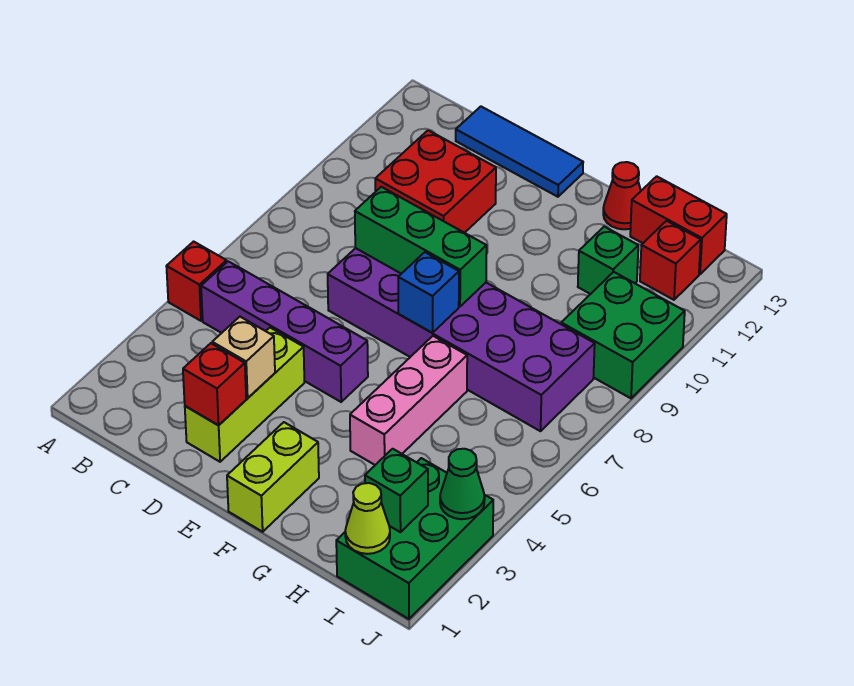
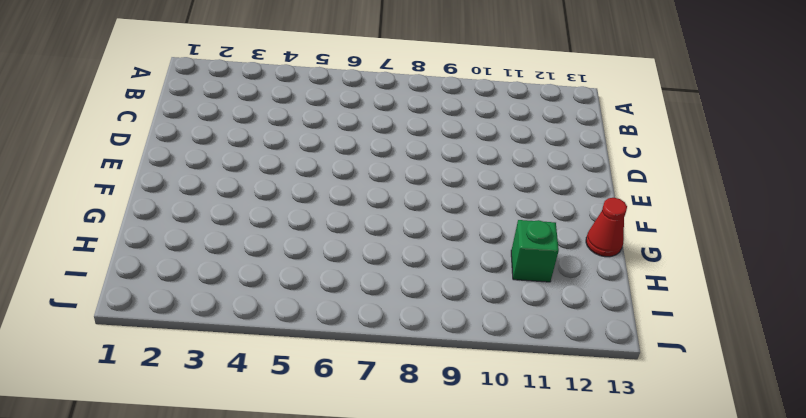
none -> red brick A5 level 1
none -> purple brick B5:E5 level 1
none -> red brick C10:D11 level 1

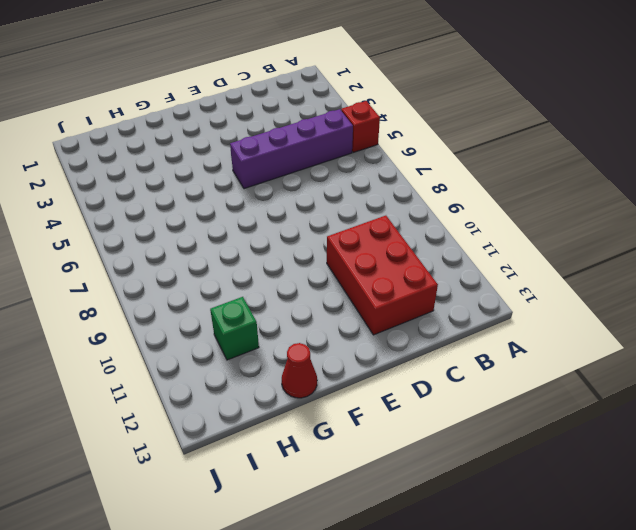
red brick C10:D12 level 1 -> red brick C10:D11 level 1
none -> blue tile C13:E13 level 1
none -> lime brick D2:D4 level 1
none -> purple brick D7:I8 level 1

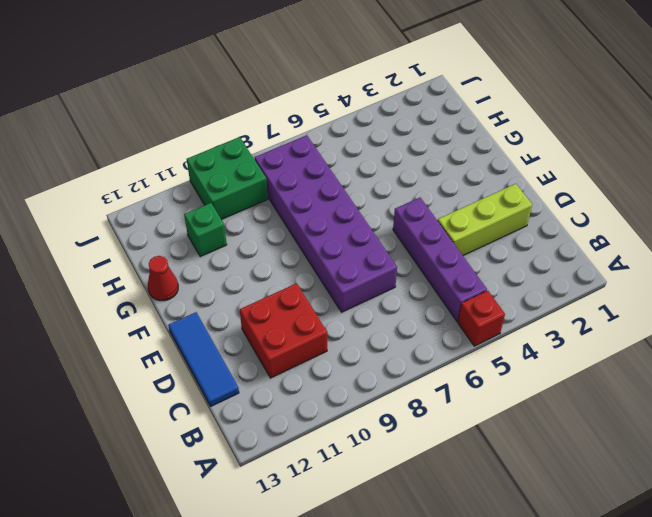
none -> lime brick F1:F2 level 1
none -> pink brick G4:G6 level 1
none -> red brick H13:I13 level 1

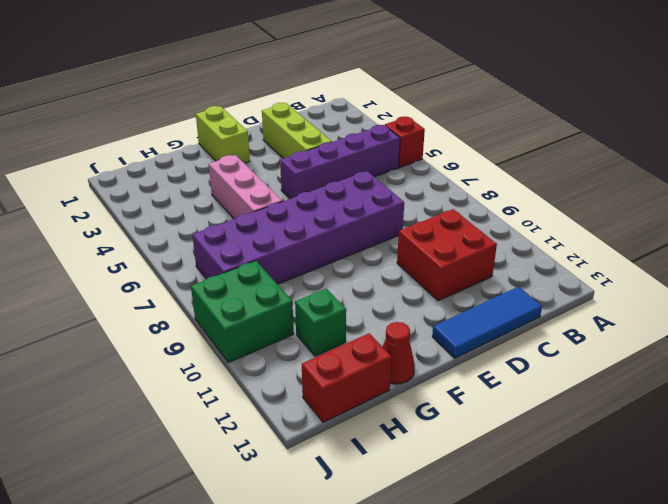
none -> green brick I1:J3 level 1
none -> red brick I12 level 1
none -> red brick D2 level 2

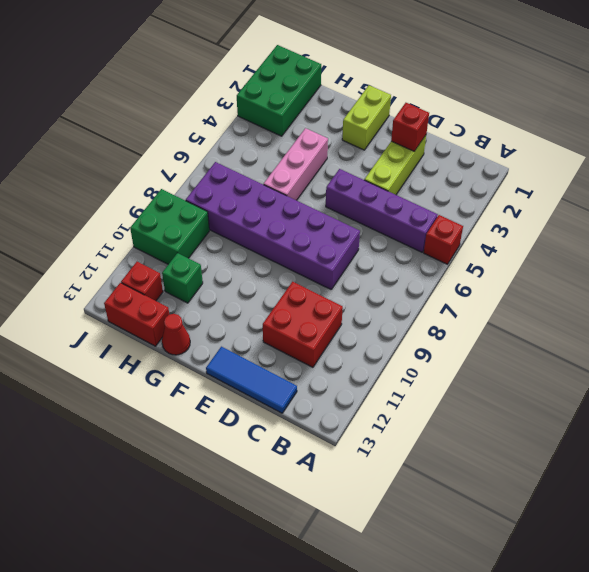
none -> tan brick D3 level 2
none -> green brick D8:F8 level 2
none -> blue brick F7 level 2

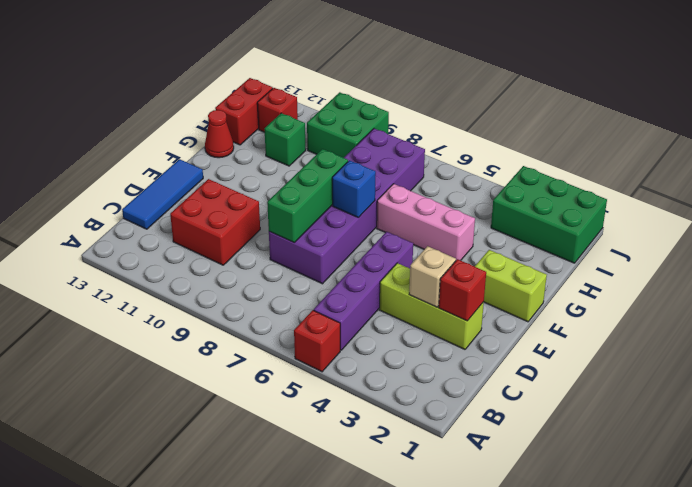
none -> lime cone I1 level 2
none -> green brick I2 level 2
none -> green cone J3 level 2

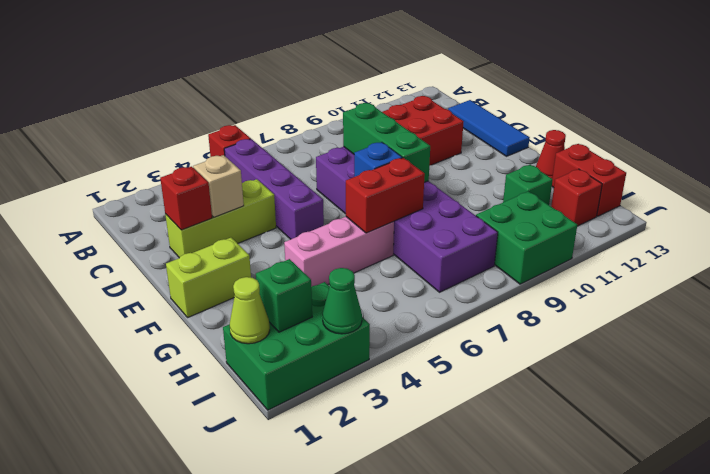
red brick G6:G7 level 2 -> none

